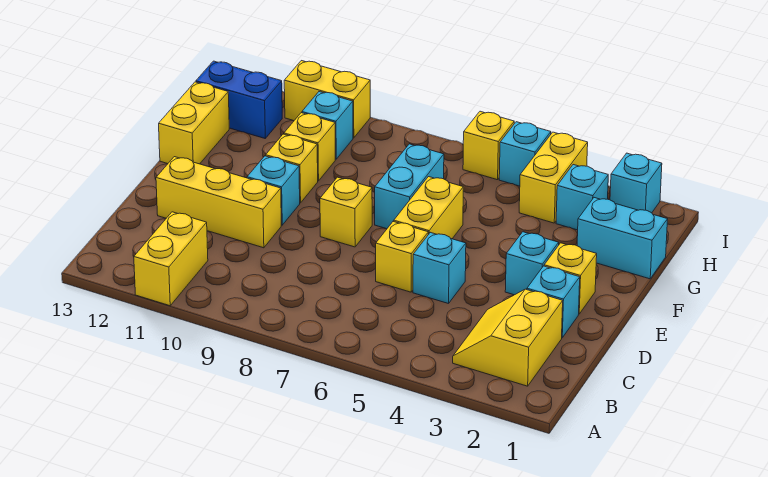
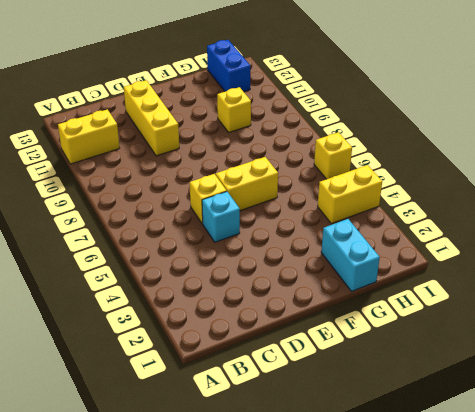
none -> yellow slope B2:C3 level 1 top 2
none -> cyan brick D2 level 1
none -> yellow brick E2 level 1

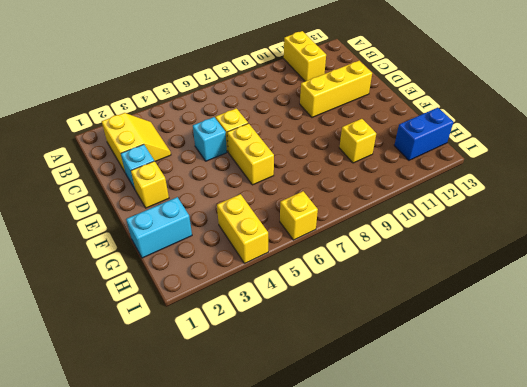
none -> cyan brick E3 level 1
none -> yellow brick E8 level 1
none -> cyan brick E10 level 1

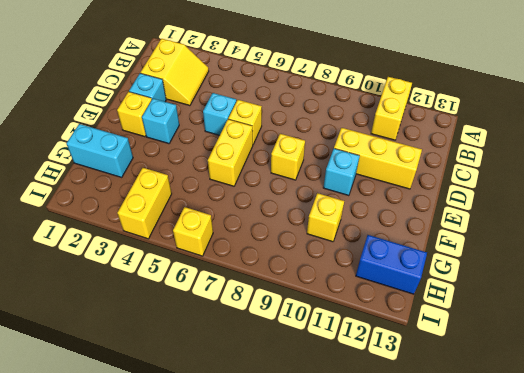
none -> cyan brick F7:G7 level 1
none -> yellow brick F10 level 1
none -> yellow brick F13:G13 level 1

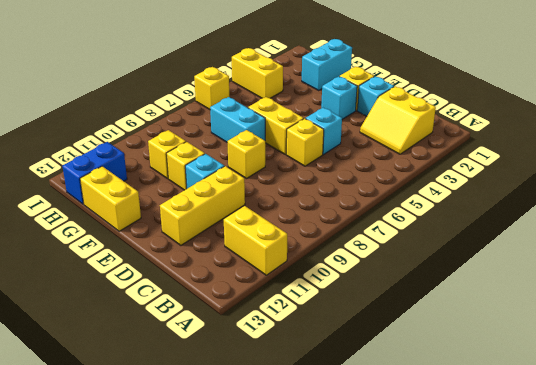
none -> cyan brick H3 level 1
none -> cyan brick H10 level 1
none -> cyan brick I2 level 1

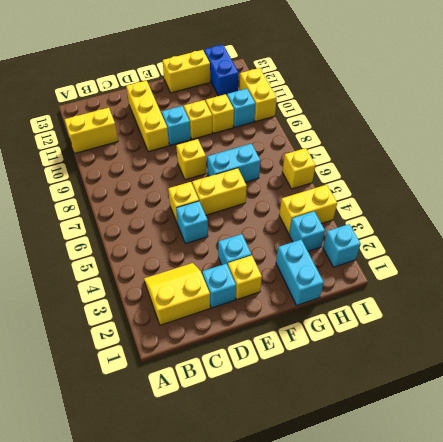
none -> cyan brick I5 level 1

